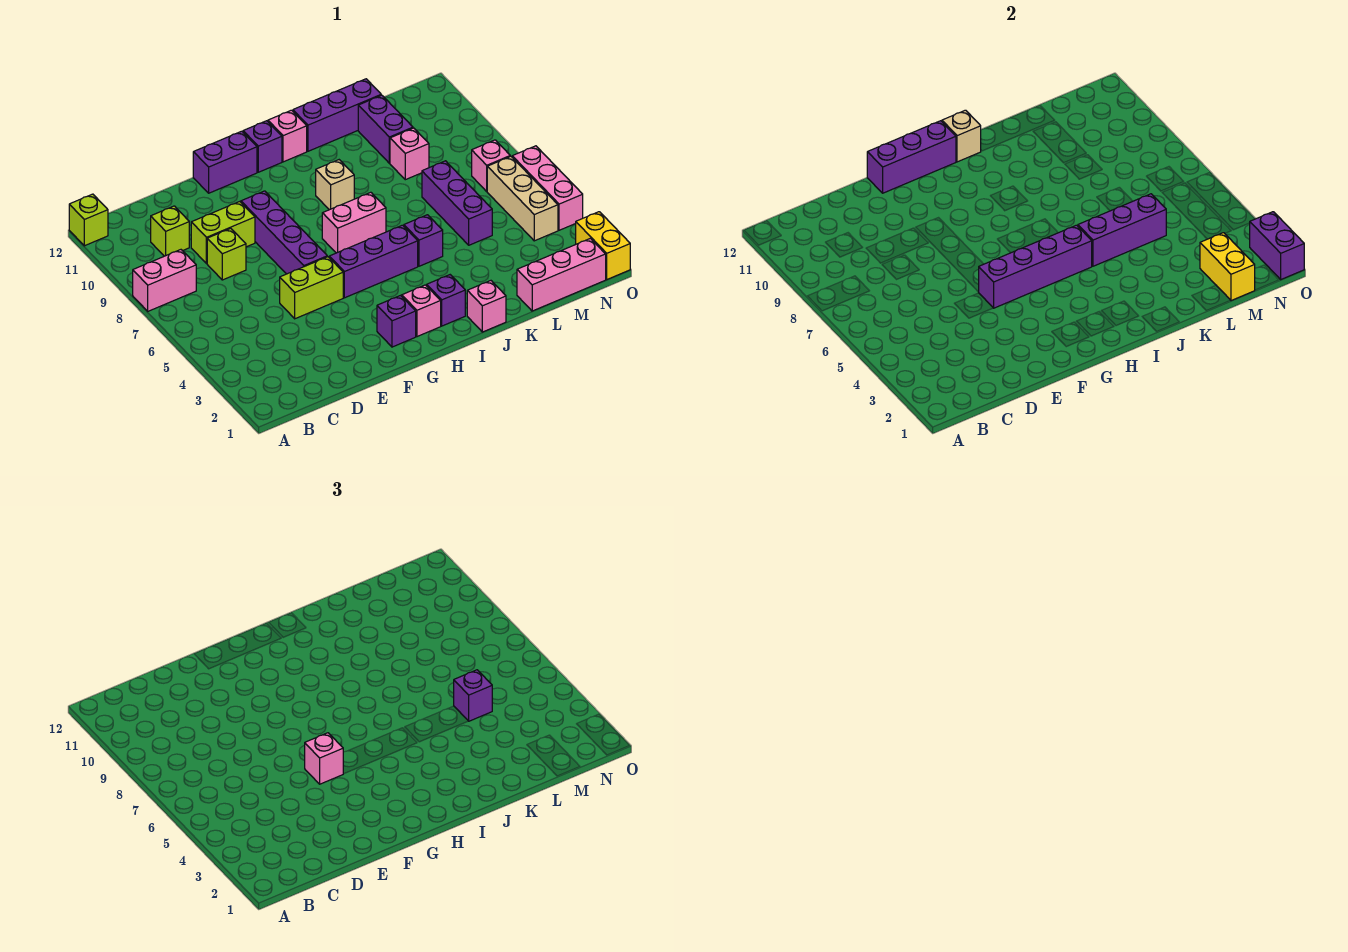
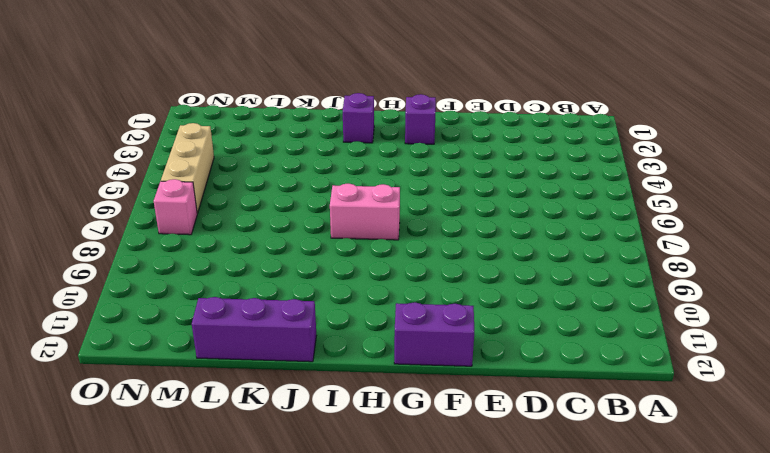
none -> pink brick A8:B8 level 1
none -> lime brick A12 level 1
none -> lime brick C10 level 1
none -> lime brick D8 level 1

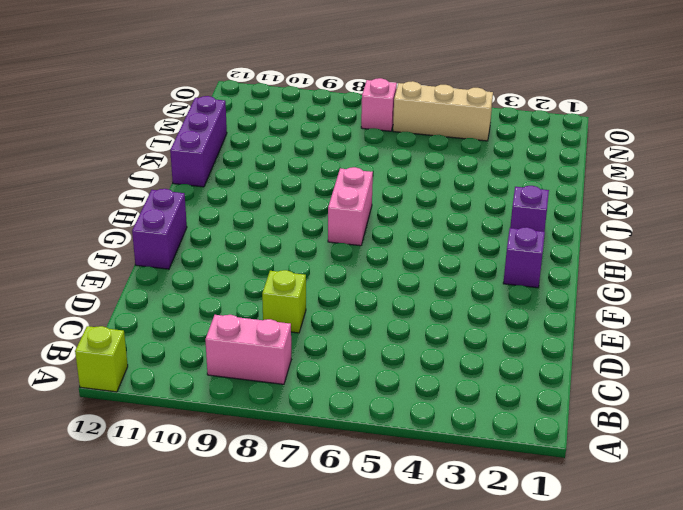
pink brick B8:B9 level 1 -> pink brick A8:B8 level 1
none -> lime brick C10 level 1
none -> lime brick D9:E9 level 1
none -> lime brick E5:F5 level 1
none -> purple brick F6:F9 level 1

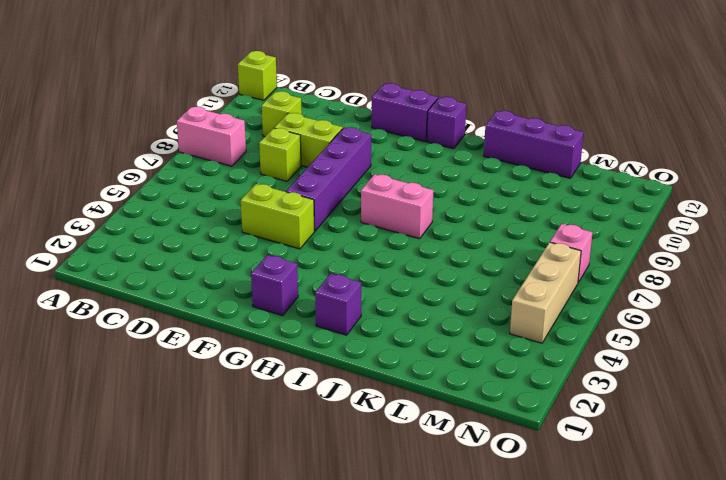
none -> purple brick G5:I5 level 1
none -> pink brick H2 level 1
none -> tan brick I9 level 1
none -> pink brick I12 level 1

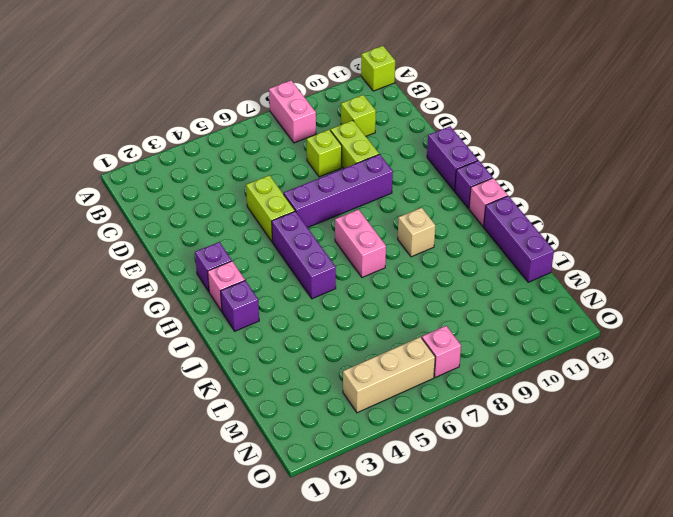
none -> pink brick J1 level 1
none -> purple brick J5 level 1
none -> pink brick L1:N1 level 1
none -> purple brick L5:L7 level 1

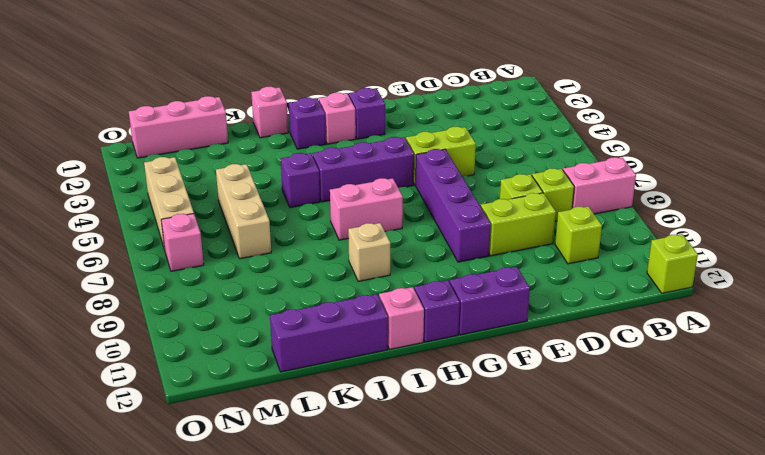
lime brick C8 level 1 -> none
tan brick L5:L7 level 1 -> purple brick L5:L7 level 1
none -> pink brick L9 level 1
none -> purple brick L10:L11 level 1
none -> yellow brick O1:O2 level 1
none -> pink brick O4:O6 level 1

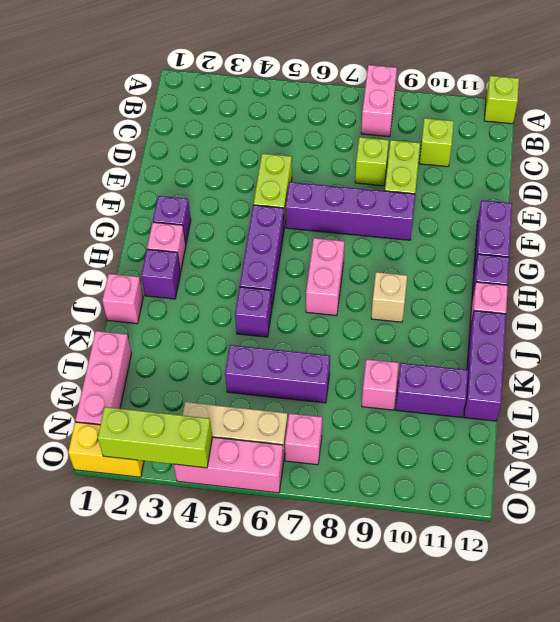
lime brick O2:O4 level 2 -> purple brick O1:O2 level 2
none -> purple brick F5:I5 level 2
none -> purple brick F12:H12 level 2
none -> tan brick I12 level 2
none -> purple brick J5:L5 level 2

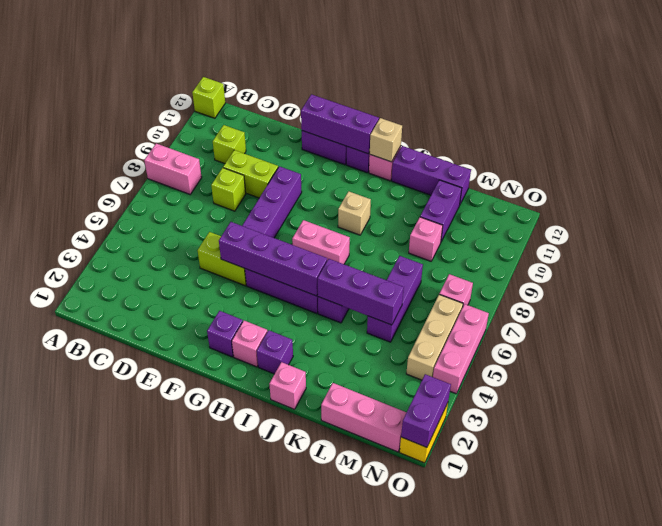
none -> yellow brick M1:M2 level 2
none -> pink brick F5 level 3
none -> purple brick L5 level 3

